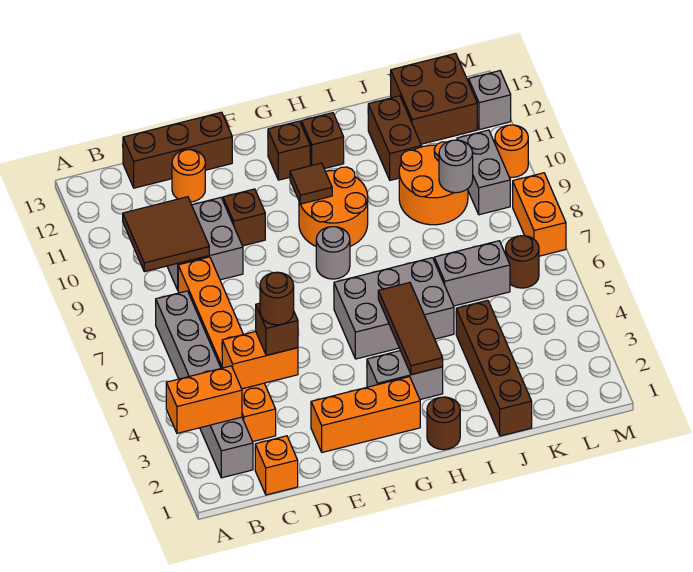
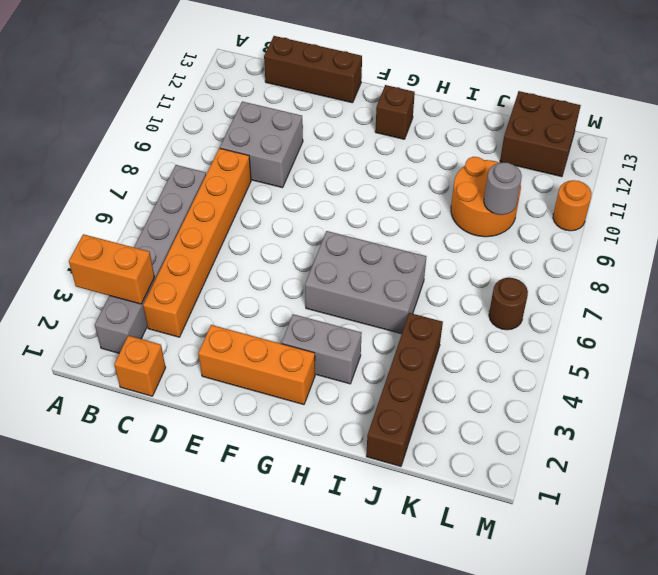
none -> orange round brick D12 level 1
none -> brown brick E10 level 1
none -> grey round brick G8 level 1
none -> orange round brick G9:H10 level 1

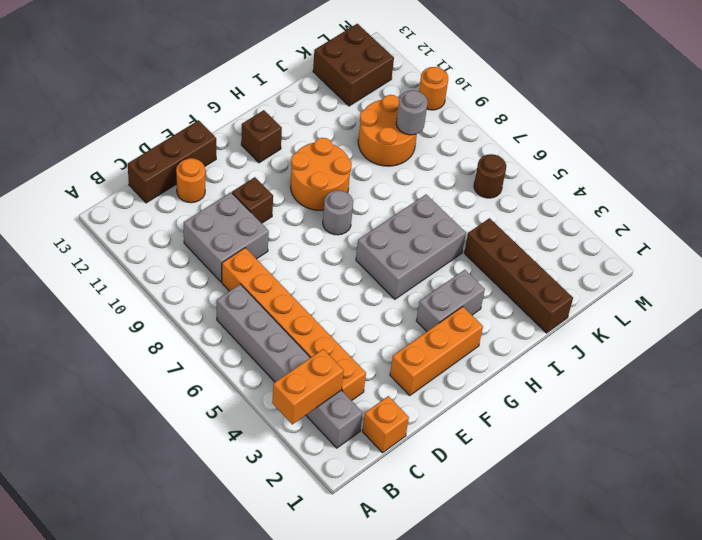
none -> brown round brick H1 level 1
none -> brown brick H12 level 1
none -> grey brick J6:K6 level 1
none -> brown brick J11:J12 level 1

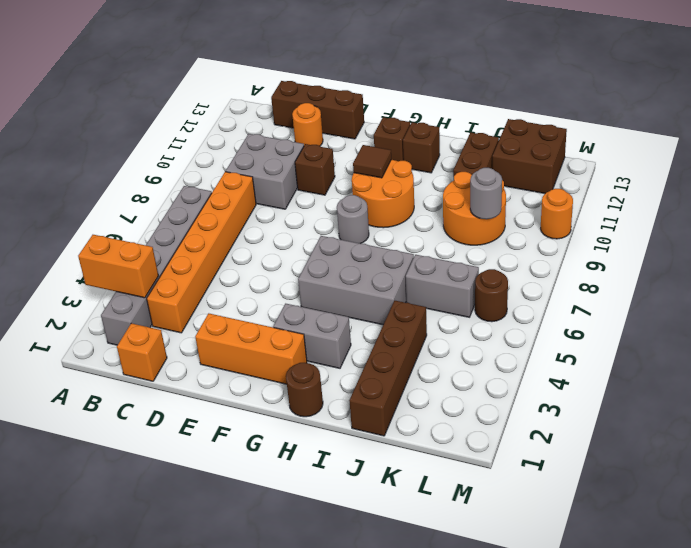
none -> grey brick L9:L10 level 1
none -> orange brick M7:M8 level 1
none -> grey brick M12 level 1
none -> brown tile B9:C10 level 2

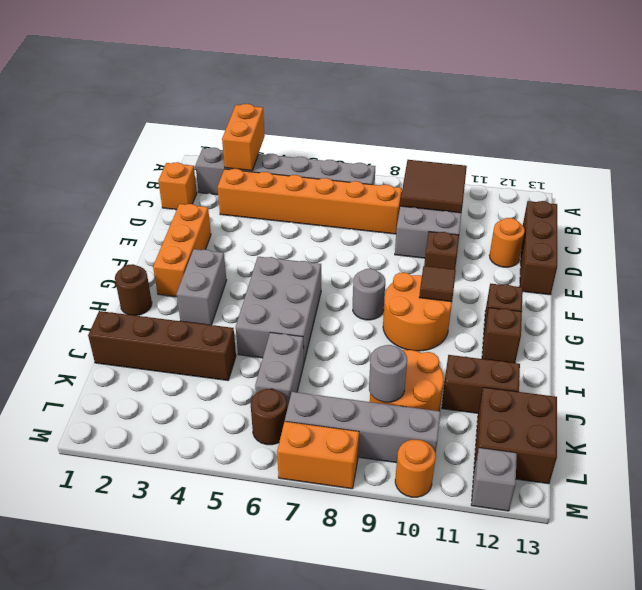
grey brick L7:L10 level 1 -> grey brick L9:L10 level 1
none -> orange brick C4:D4 level 2
none -> brown tile H3:H5 level 2
none -> brown brick D4 level 3
none -> brown round brick D4 level 4

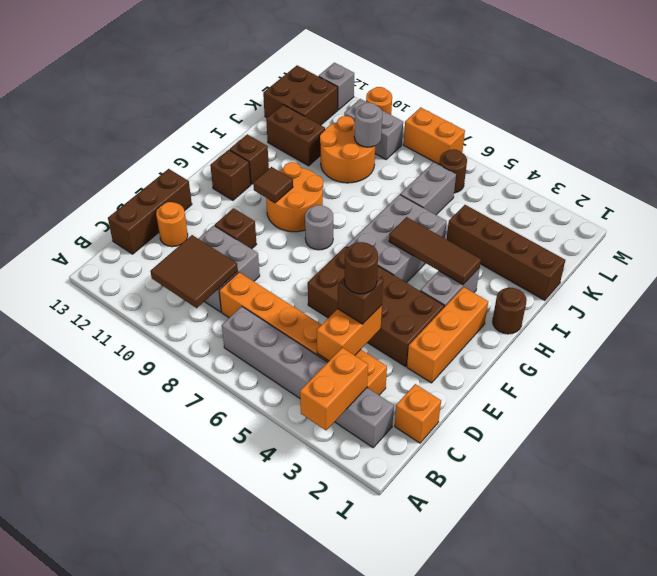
brown brick E3:F6 level 1 -> none

